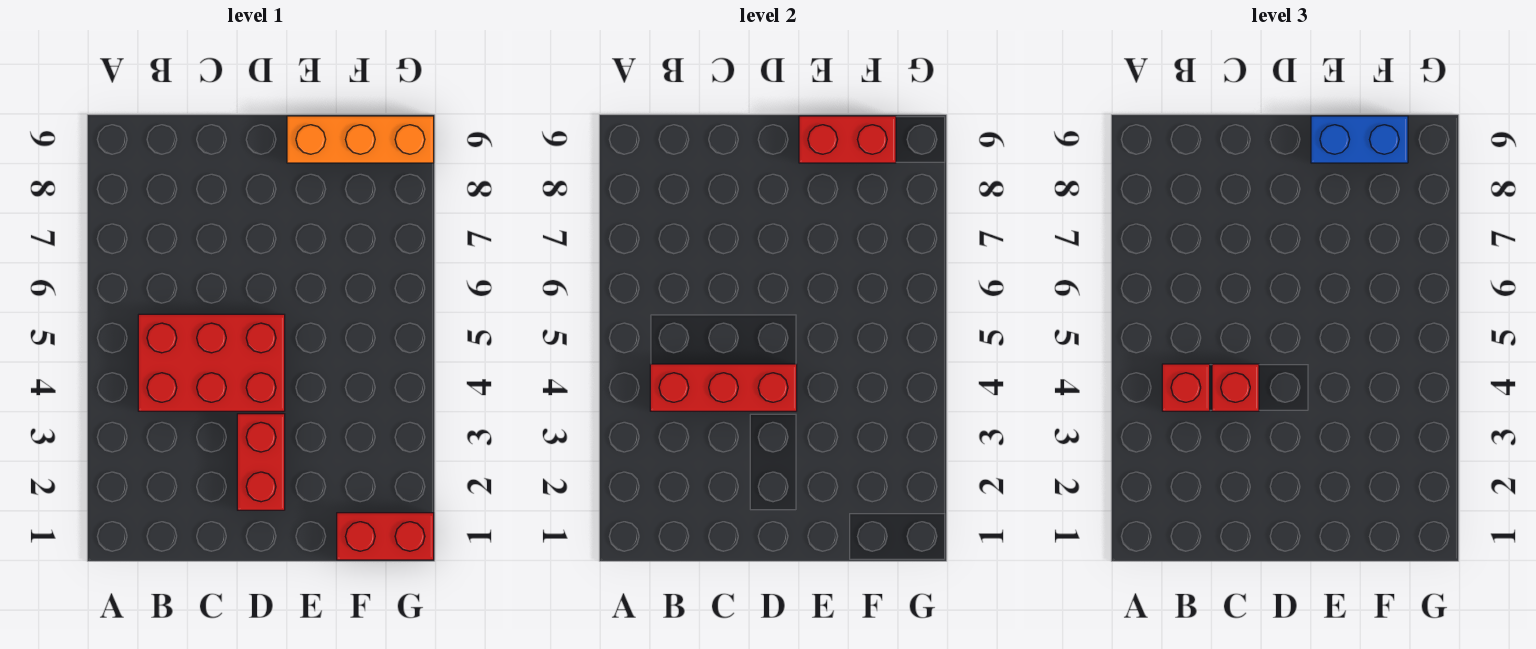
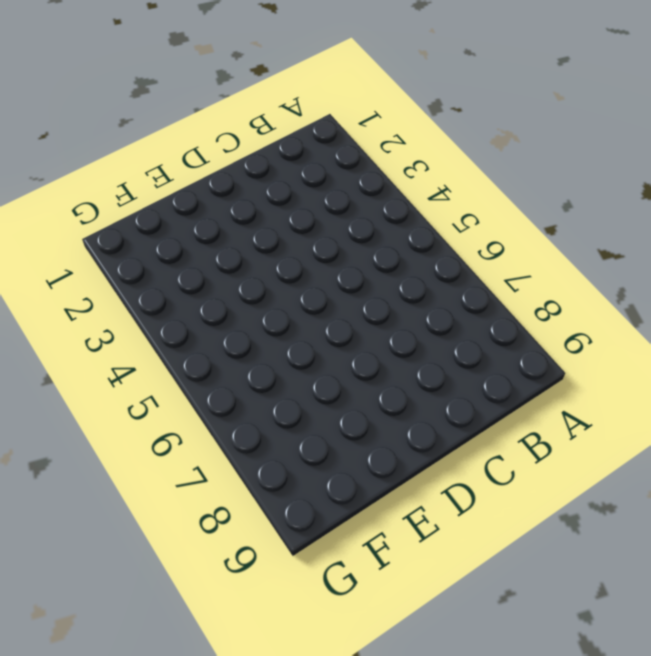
none -> red brick B4:D5 level 1
none -> red brick D2:D3 level 1

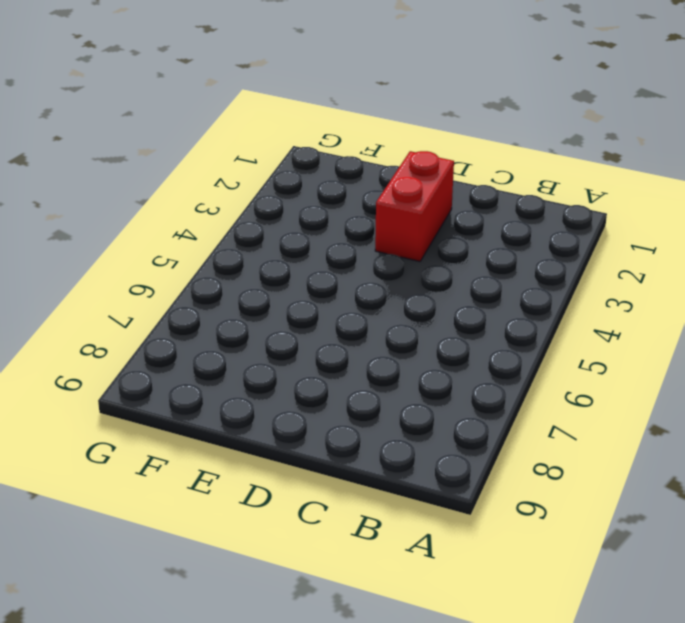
none -> red brick B4:D5 level 1
none -> orange brick E9:G9 level 1

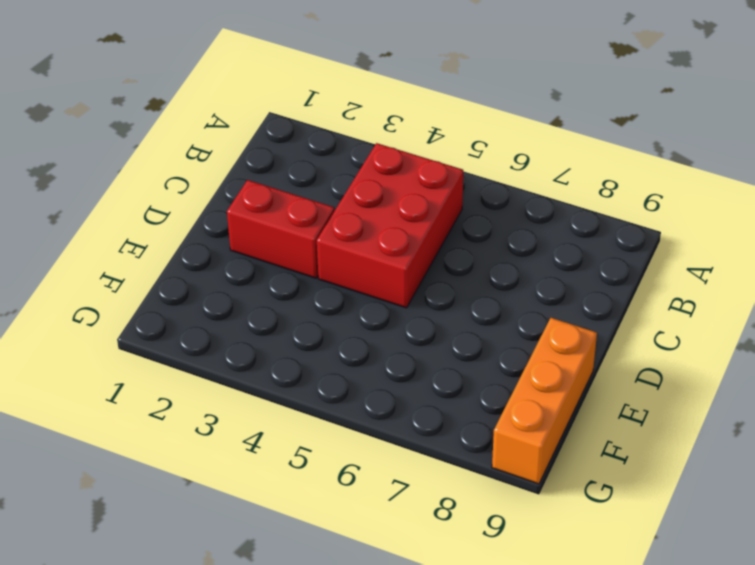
none -> red brick F1:G1 level 1
none -> red brick B4:D4 level 2

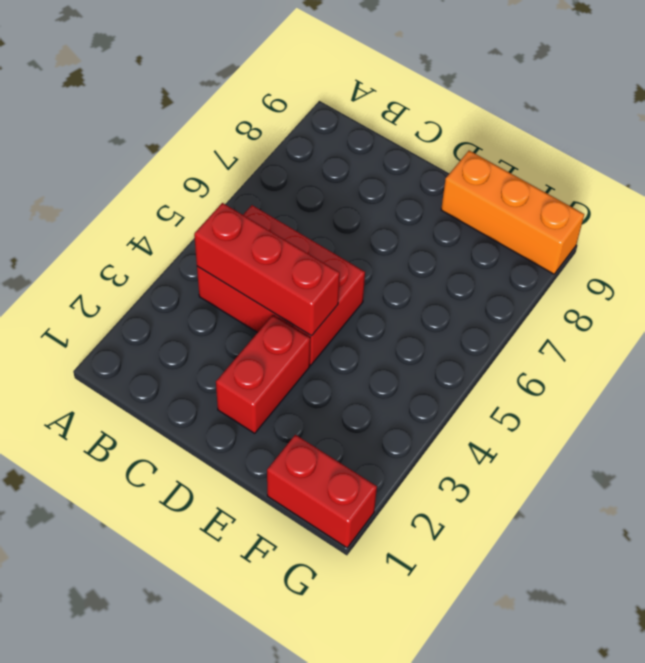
none -> red brick E9:F9 level 2
none -> red brick B4 level 3

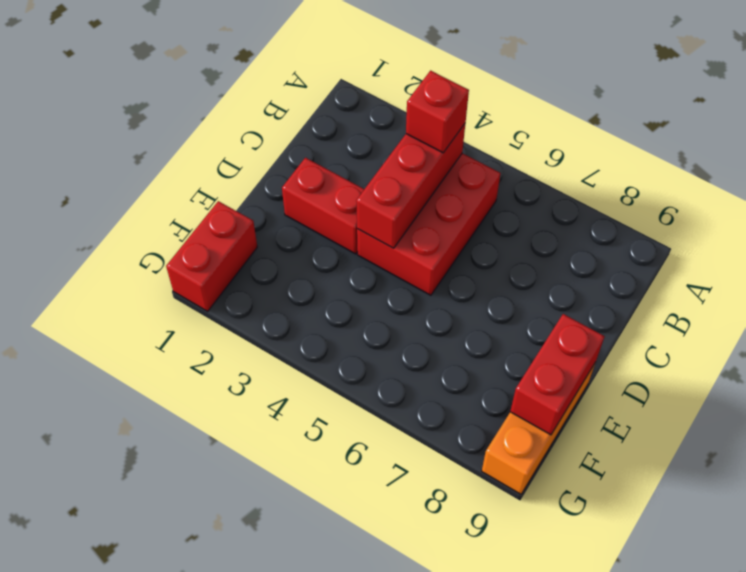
none -> red brick C4 level 3
none -> blue brick E9:F9 level 3

